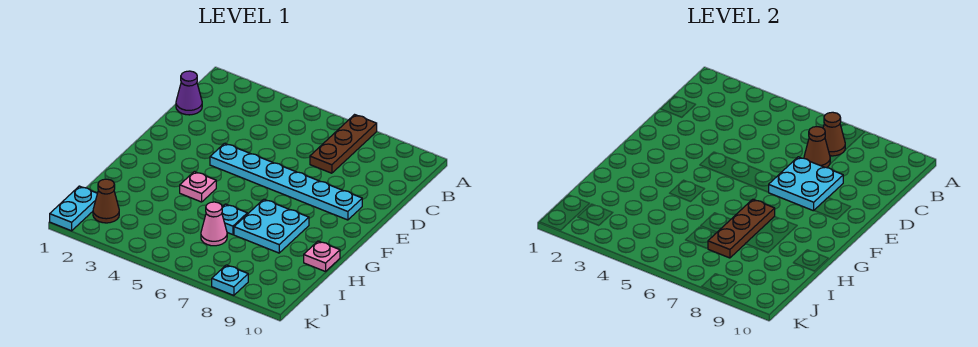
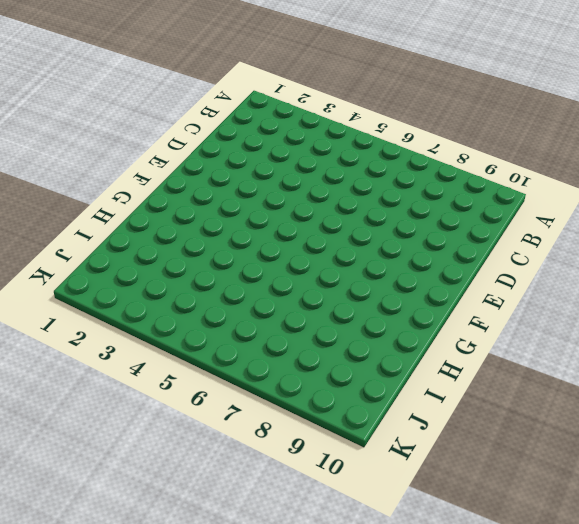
none -> brown plate A7:C7 level 1
none -> purple cone C1 level 1
none -> cyan plate E4:E9 level 1

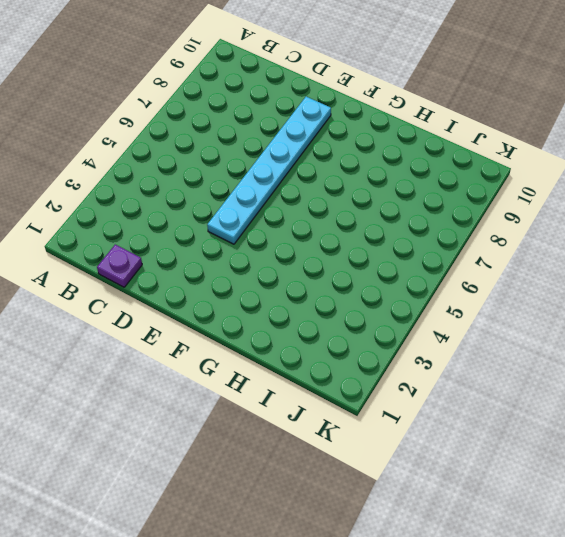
purple plate C1 level 1 -> purple cone C1 level 1
none -> brown plate A7:C7 level 1
none -> pink plate G4 level 1
none -> cyan plate G7:H8 level 1

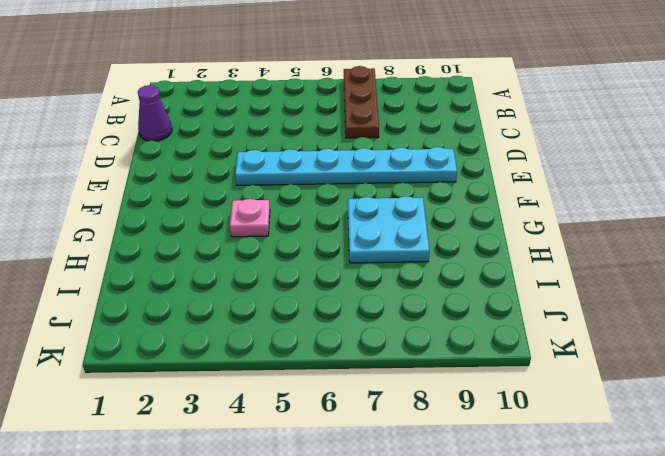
none -> cyan plate H6 level 1
none -> pink plate H10 level 1
none -> pink cone I6 level 1

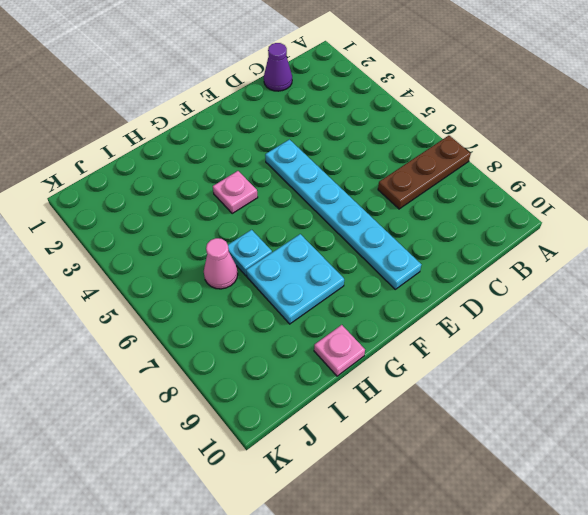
none -> cyan plate J1:K1 level 1
none -> brown cone J2 level 1
none -> cyan plate K8 level 1

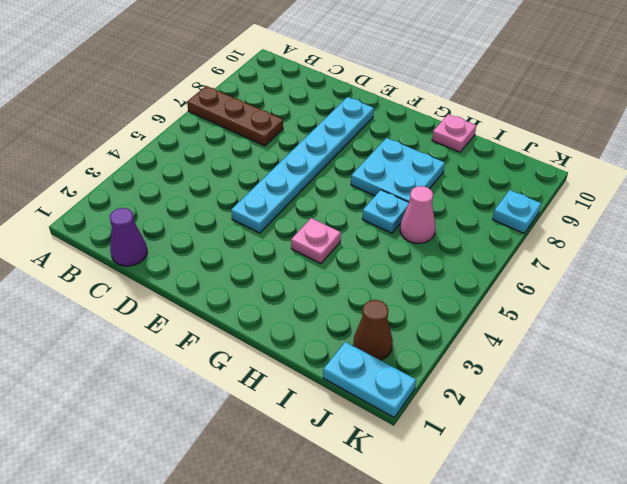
none -> brown cone B7 level 2
none -> brown cone C7 level 2
none -> cyan plate D7:E8 level 2

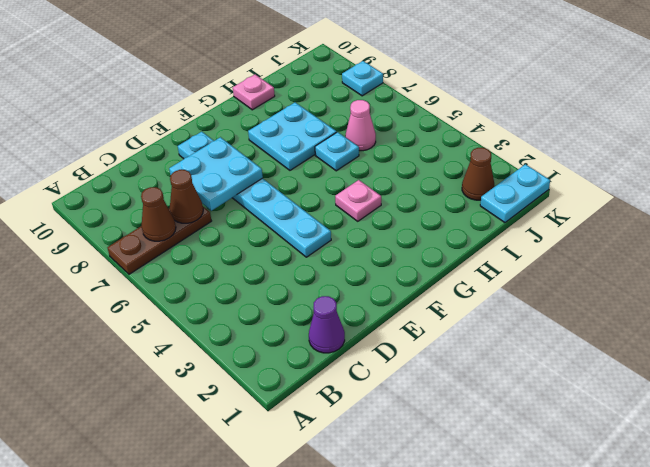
none -> brown plate G7:I7 level 2

